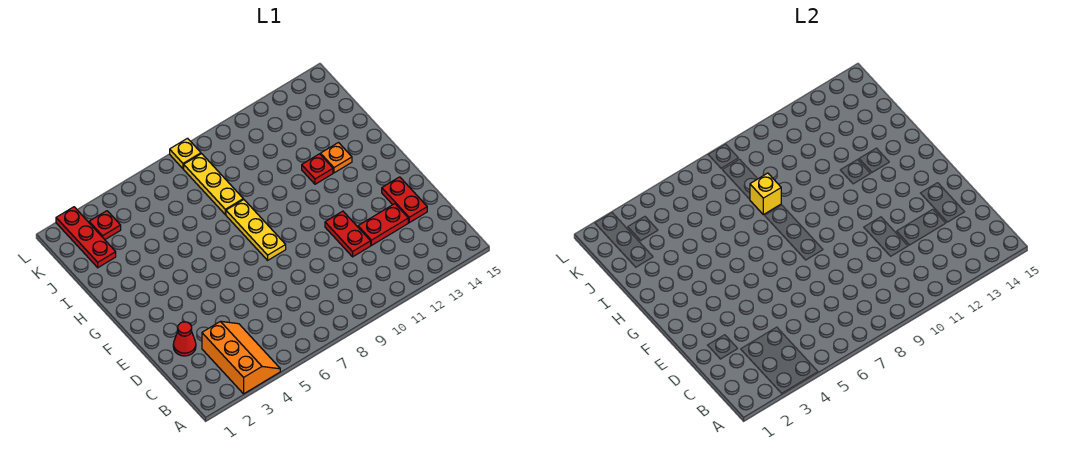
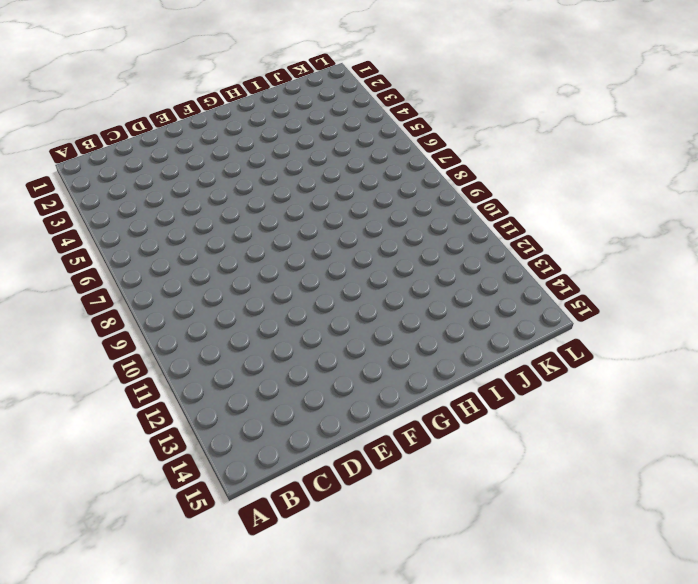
none -> orange slope A3:C4 level 1 top 3
none -> red cone D2 level 1
none -> red plate D11:E11 level 1

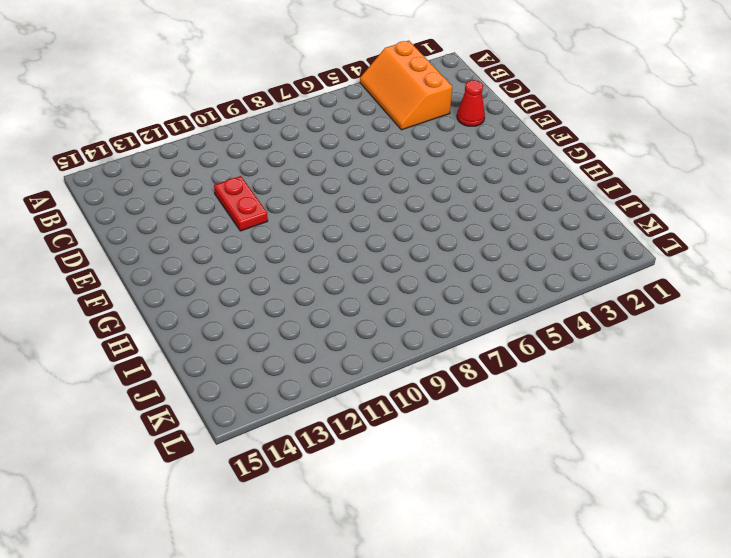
none -> red plate D12:D13 level 1
none -> red plate D14:E14 level 1
none -> yellow plate F8:H8 level 1

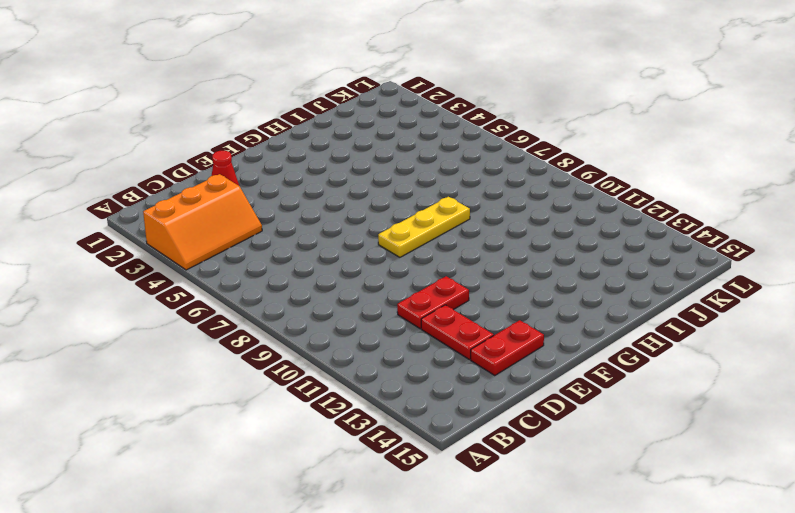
none -> red plate H12 level 1
none -> orange plate H13 level 1
none -> yellow plate I8:K8 level 1

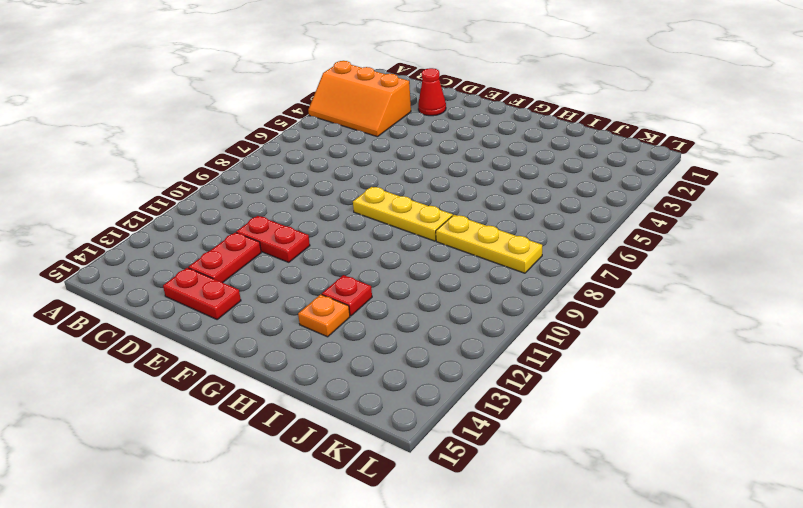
none -> red plate J2:L2 level 1
none -> red plate K3 level 1
none -> yellow plate L8 level 1

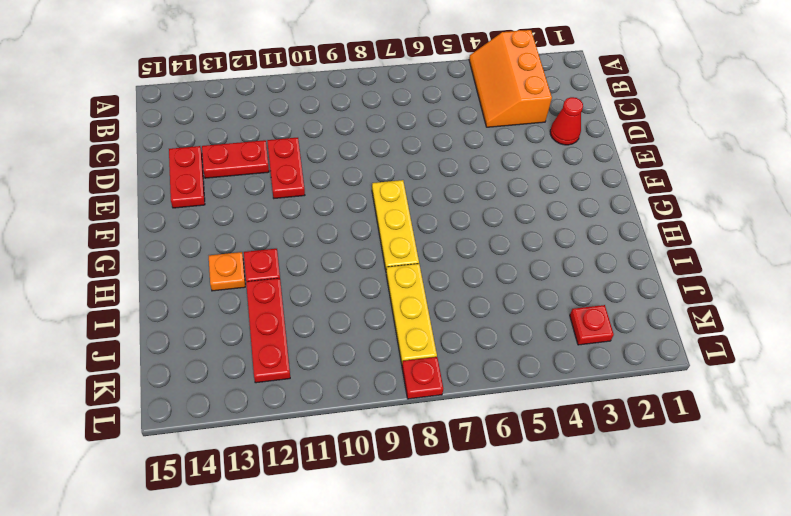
red plate I12:K12 level 1 -> red plate J2:L2 level 1
red plate L8 level 1 -> yellow plate L8 level 1
none -> yellow brick I8 level 2

